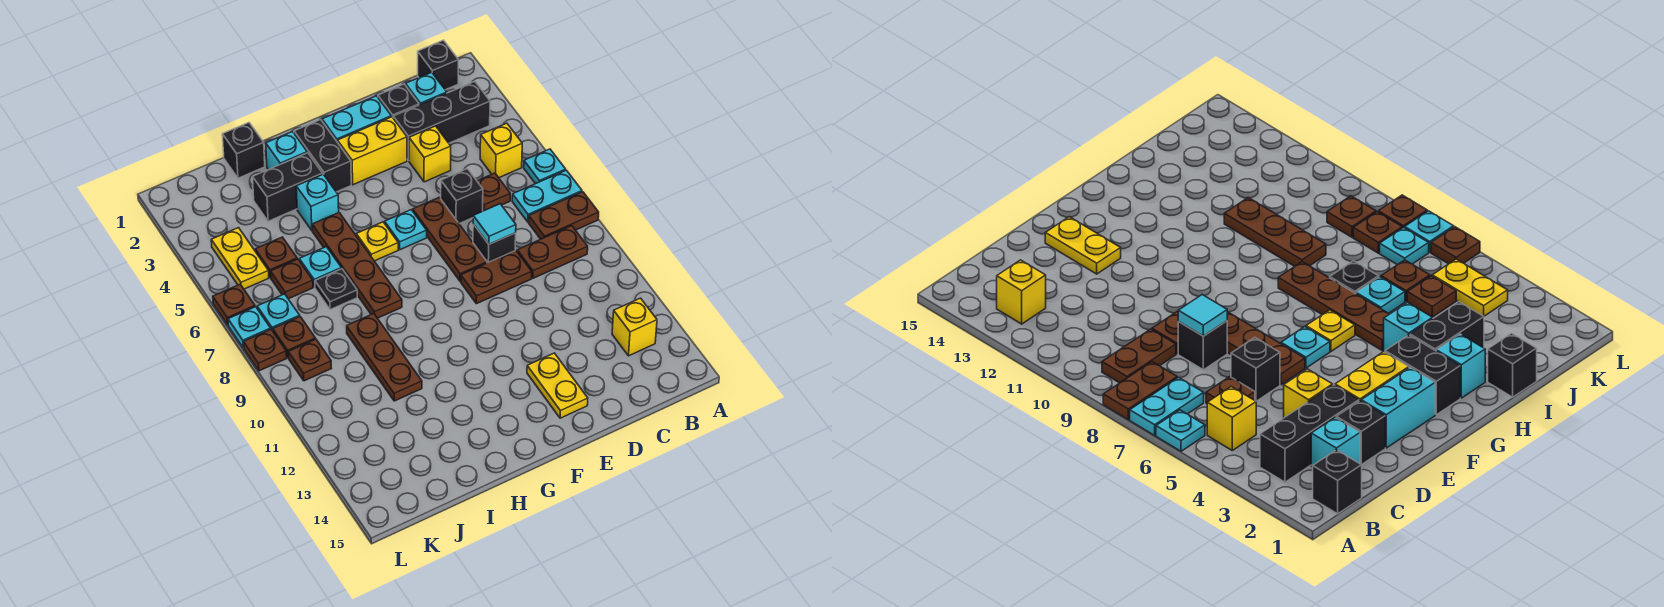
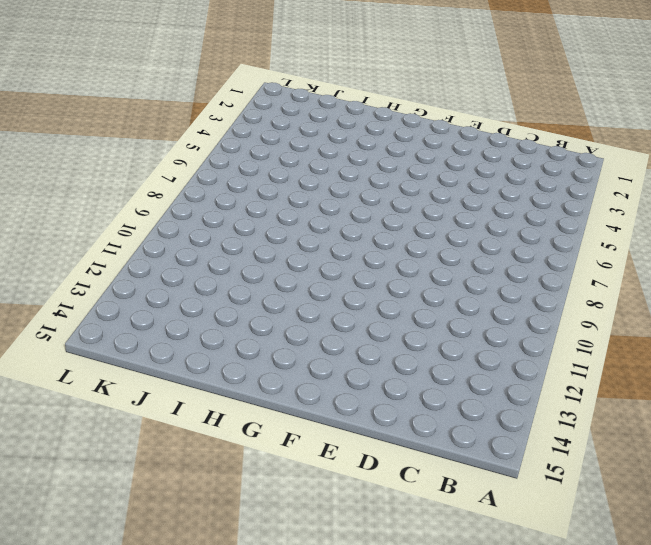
none -> cyan plate A6 level 1
none -> cyan plate A7:B7 level 1
none -> brown plate A8:B8 level 1
none -> black brick B1 level 1

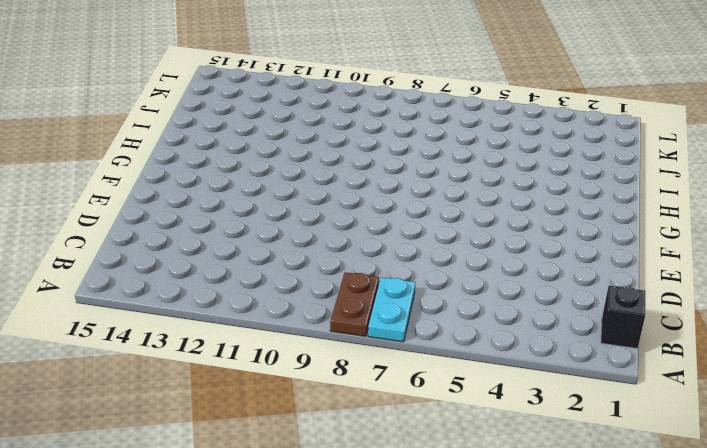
none -> cyan plate A6 level 1
none -> black brick B3:D3 level 1
none -> yellow brick B5 level 1
none -> brown plate B9:C9 level 1

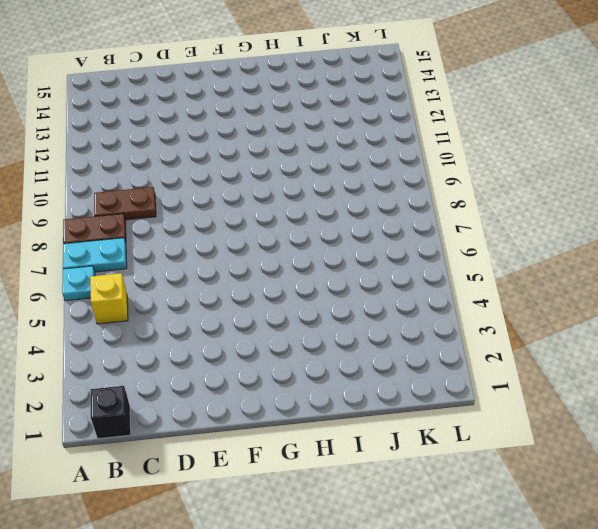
none -> black brick B3:D3 level 1
none -> yellow brick B13 level 1
none -> cyan brick C2 level 1
none -> brown plate C6 level 1

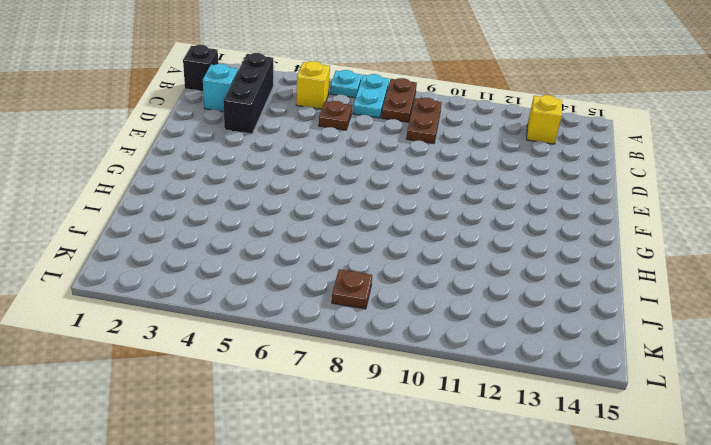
none -> black brick D2 level 1
none -> yellow brick D4 level 1
none -> black brick D6 level 1
none -> black brick D8 level 1

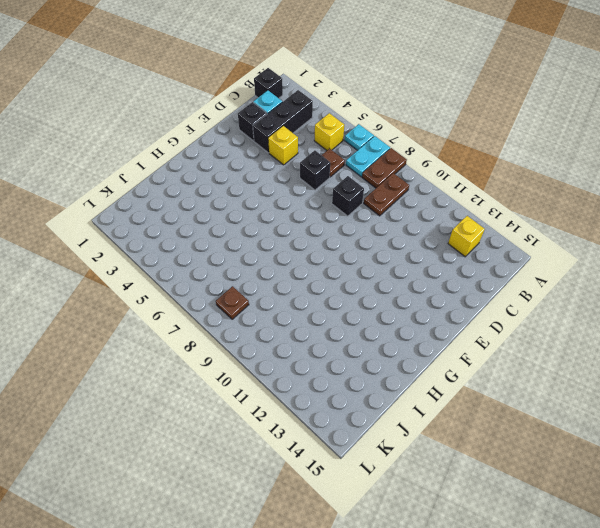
none -> brown plate D9:E9 level 1
none -> cyan brick E2:F2 level 1
none -> yellow brick E3:F3 level 1
none -> brown plate E6:E8 level 1

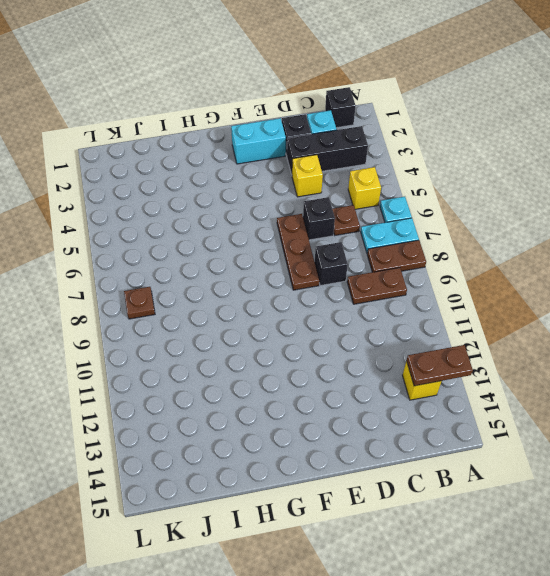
brown plate A13:B13 level 2 -> brown plate D9:E9 level 1
none -> yellow brick E3:F3 level 1
none -> yellow plate E13:E14 level 1
none -> cyan plate F6 level 1
none -> black brick G2:G3 level 1

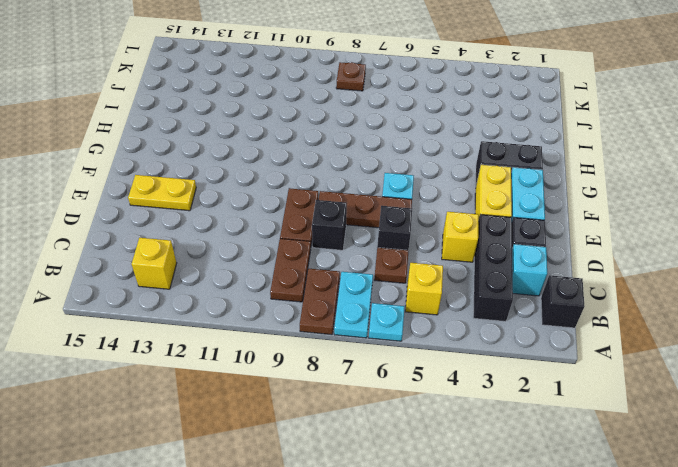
none -> yellow plate G6 level 1
none -> cyan brick H2 level 1
none -> black brick H3:I3 level 1
none -> cyan brick H4 level 1

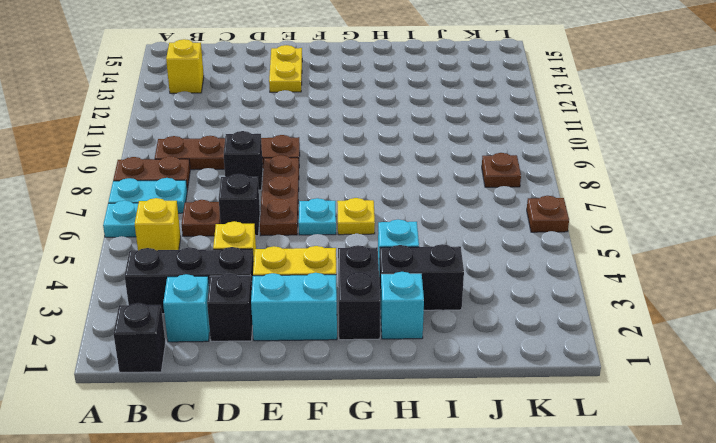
none -> brown plate H5:H8 level 1
none -> black brick I1 level 1
none -> cyan plate I6 level 1
none -> black plate I7 level 1

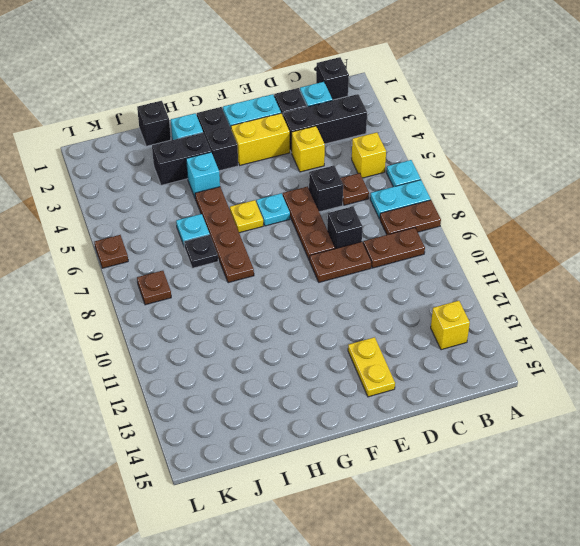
none -> brown plate I9:I11 level 1
none -> brown plate J5 level 1
none -> brown plate J6 level 1
none -> yellow plate K4:K5 level 1

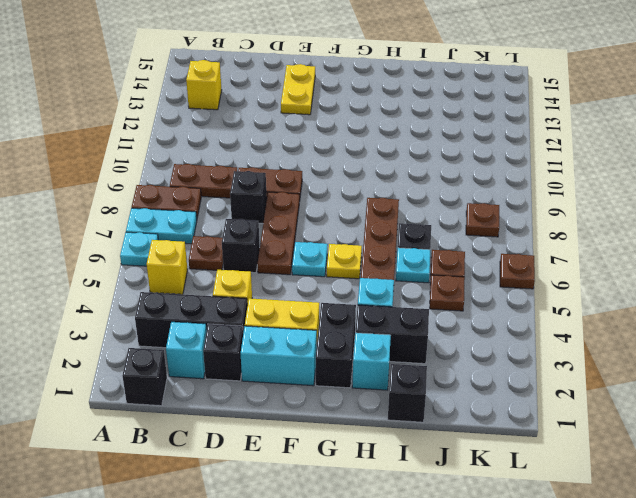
none -> brown plate I9:I11 level 1
none -> yellow plate K4:K5 level 1
none -> cyan plate K7 level 1
none -> brown plate K9 level 1

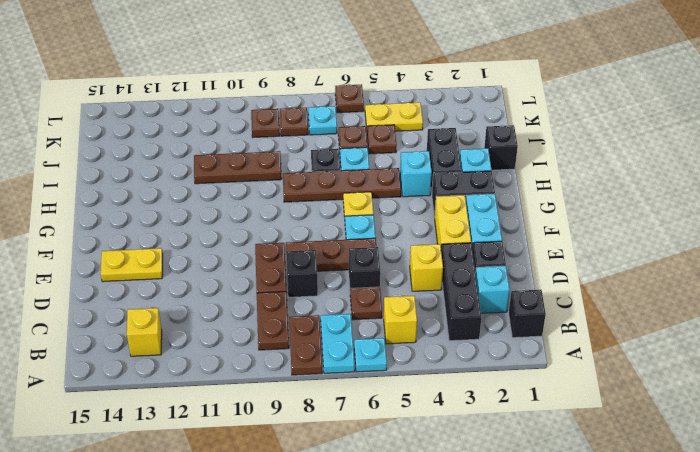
none -> cyan plate L7 level 1
none -> brown plate L8 level 1
none -> cyan tile D8 level 2

